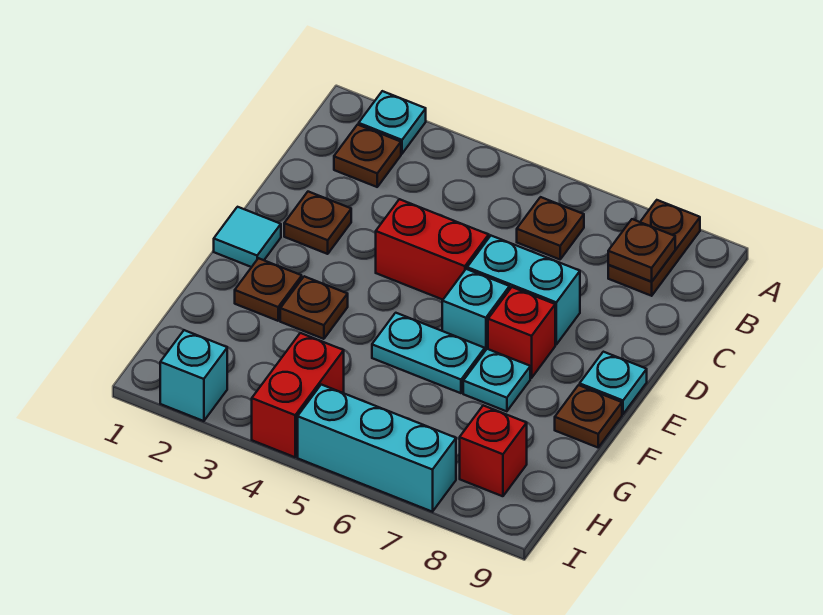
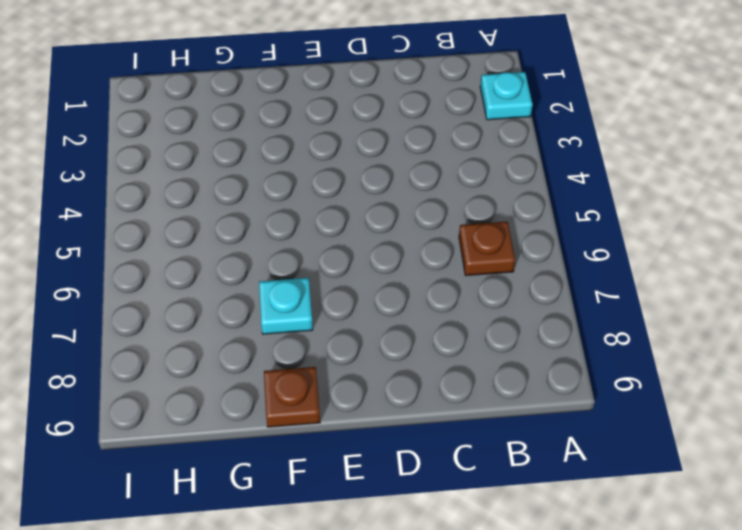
none -> brown plate A8:B8 level 1
none -> brown plate B2 level 1
none -> brown plate D2 level 1

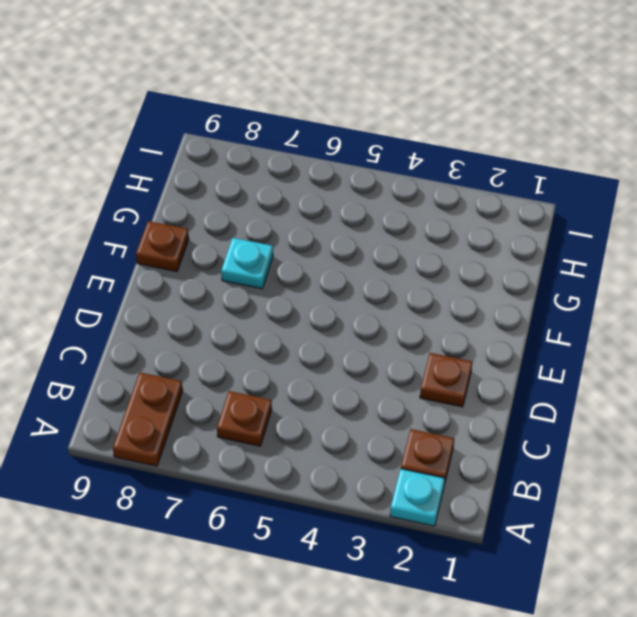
none -> red brick D4:D5 level 1
none -> cyan brick D6:D7 level 1
none -> cyan tile E1 level 1

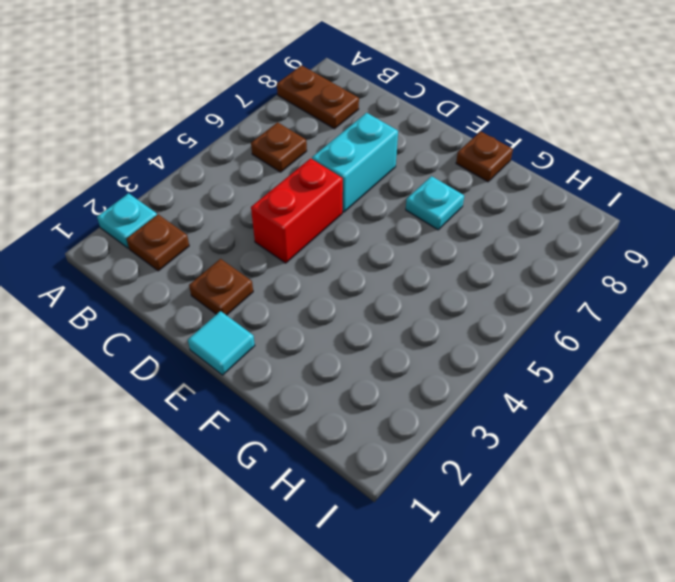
none -> cyan brick E6 level 1
none -> red brick E7 level 1
none -> cyan plate E9 level 1

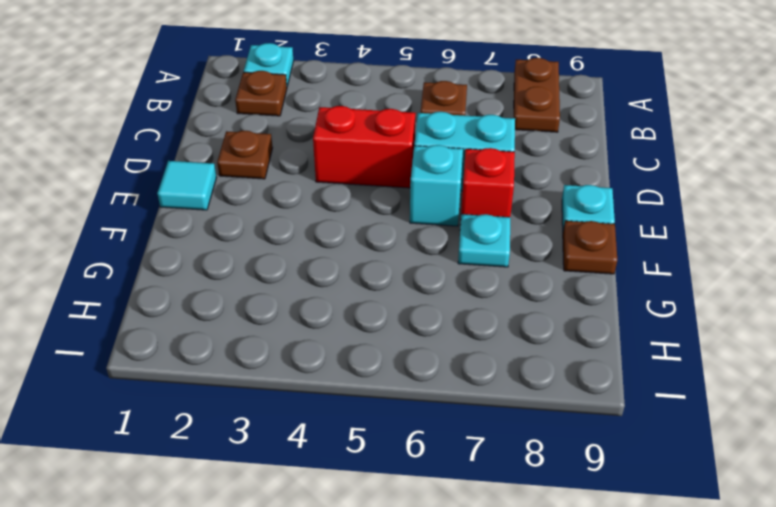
none -> brown plate F2 level 1
none -> brown plate F3 level 1
none -> cyan plate F5:F6 level 1

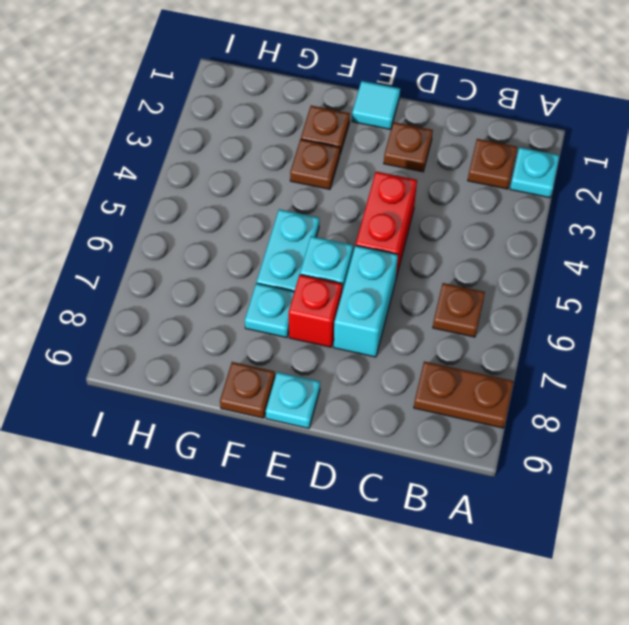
none -> red brick H4:I4 level 1
none -> red brick H8 level 1
none -> cyan brick I2 level 1

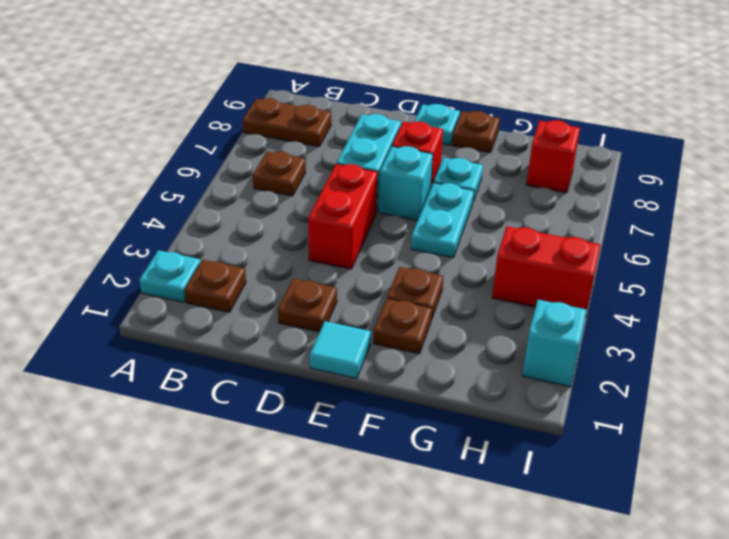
none -> cyan brick I5:I7 level 1
none -> brown plate B8 level 2

